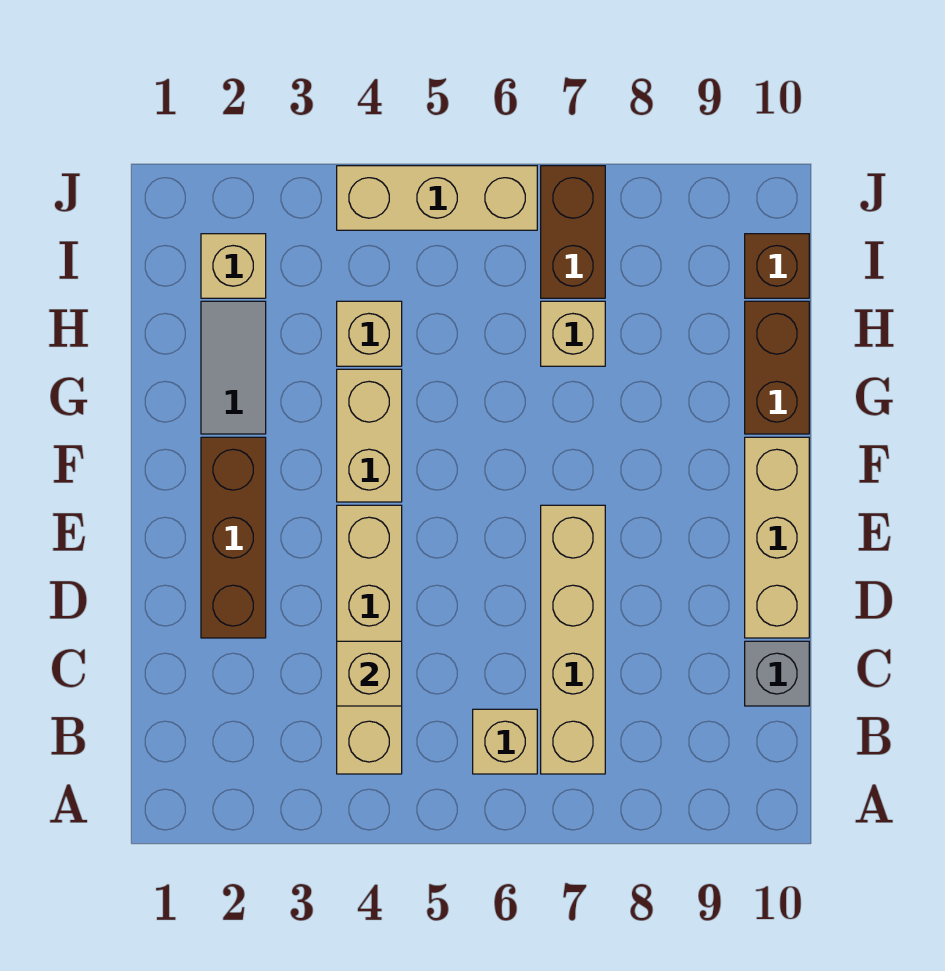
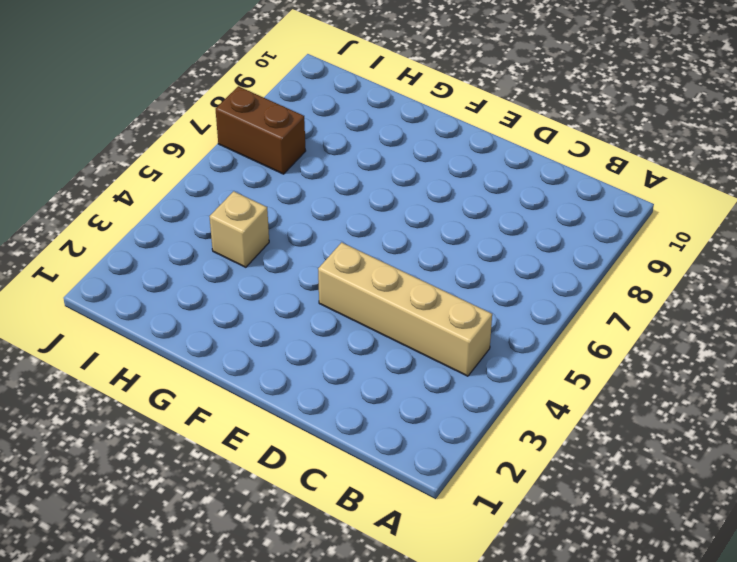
none -> tan brick B6 level 1
none -> tan brick B7:E7 level 1
none -> grey brick C10 level 1

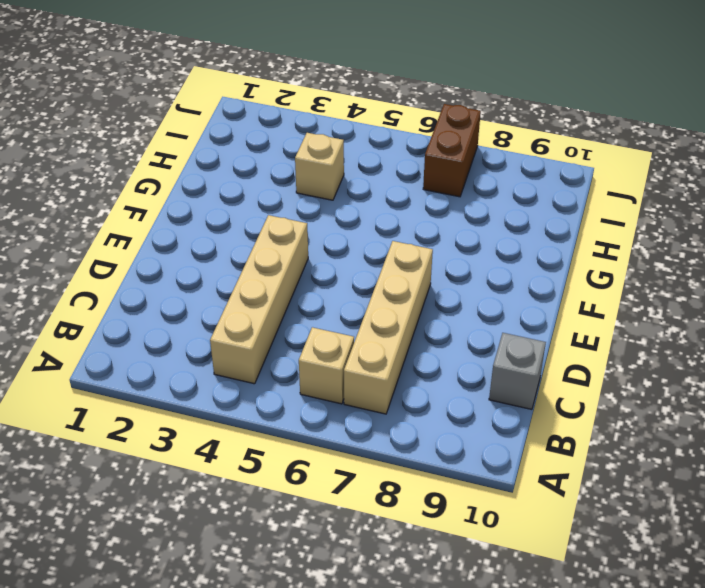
none -> brown brick D2:F2 level 1
none -> tan brick D10:F10 level 1
none -> tan brick F4:G4 level 1

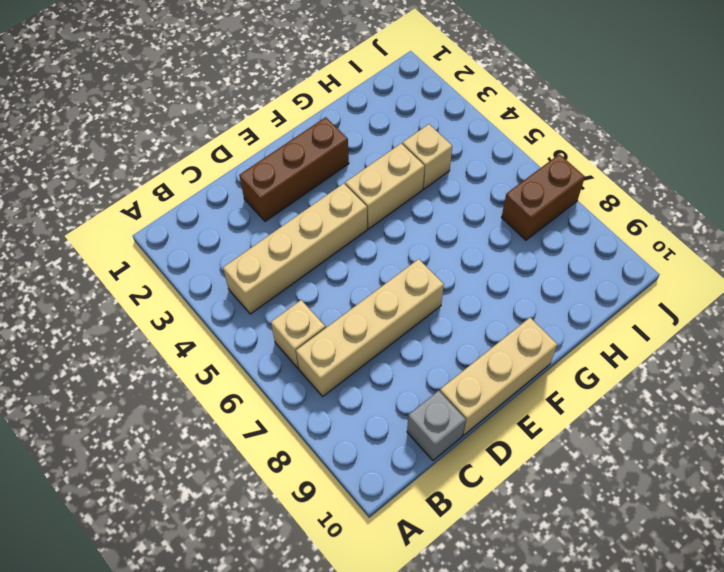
none -> grey tile G2:H2 level 1
none -> brown brick G10:H10 level 1
none -> tan brick H7 level 1

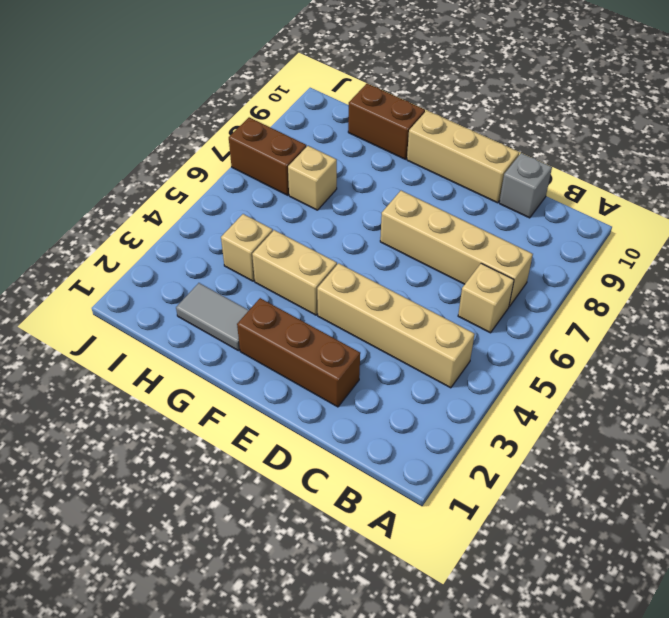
none -> tan brick I2 level 1
none -> brown brick I10 level 1
none -> tan brick J4:J6 level 1

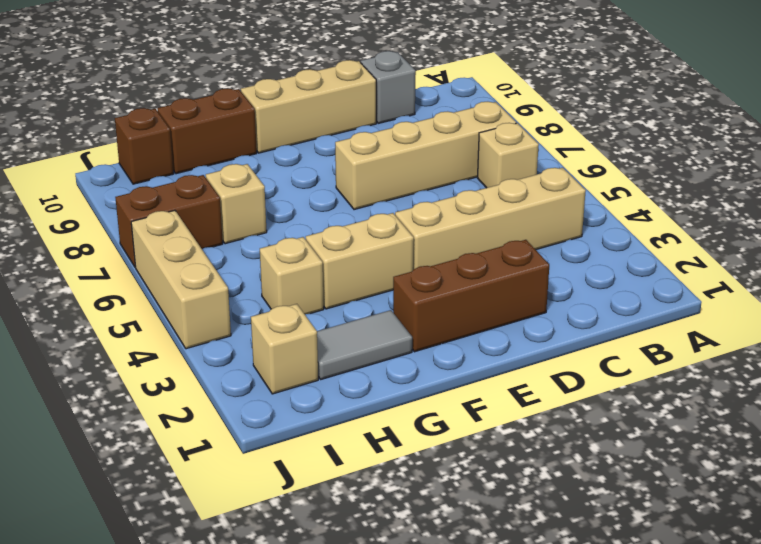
none -> tan brick C4 level 2

